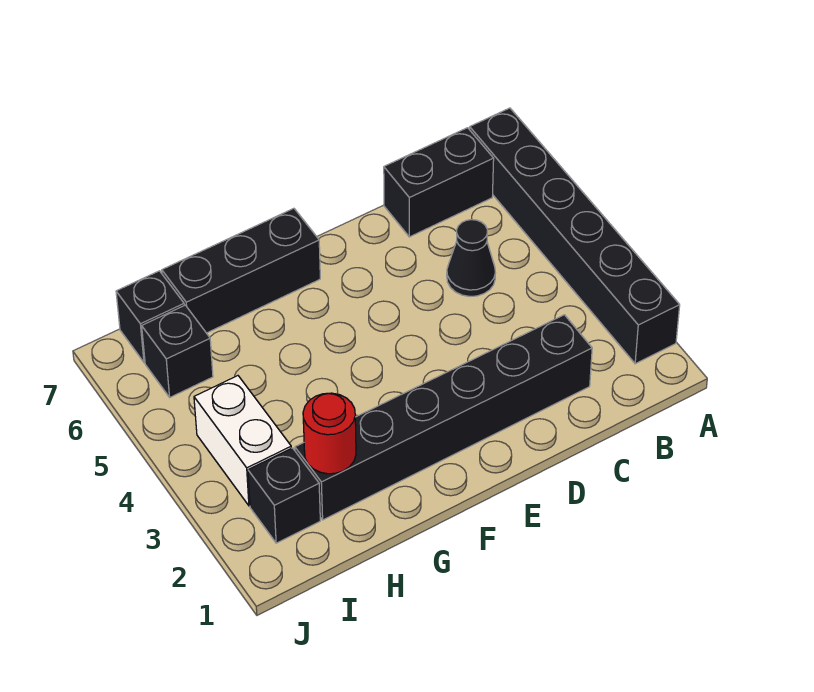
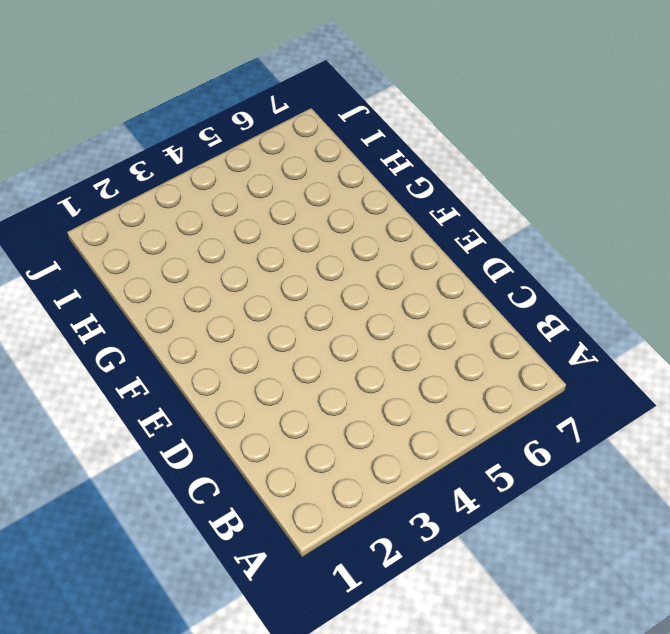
none -> black brick A2:A7 level 1
none -> black brick B7:C7 level 1

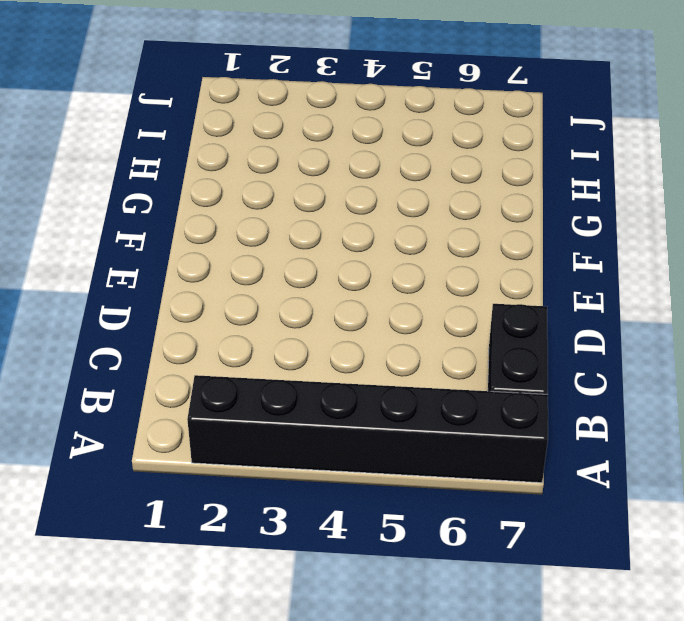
none -> black brick C2:H2 level 1
none -> black cone C5 level 1

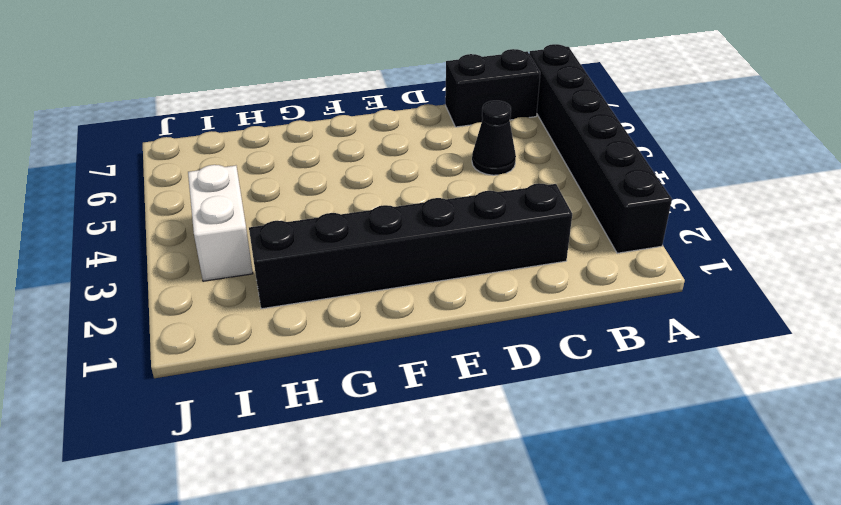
none -> black brick F7:H7 level 1
none -> black brick I2 level 1

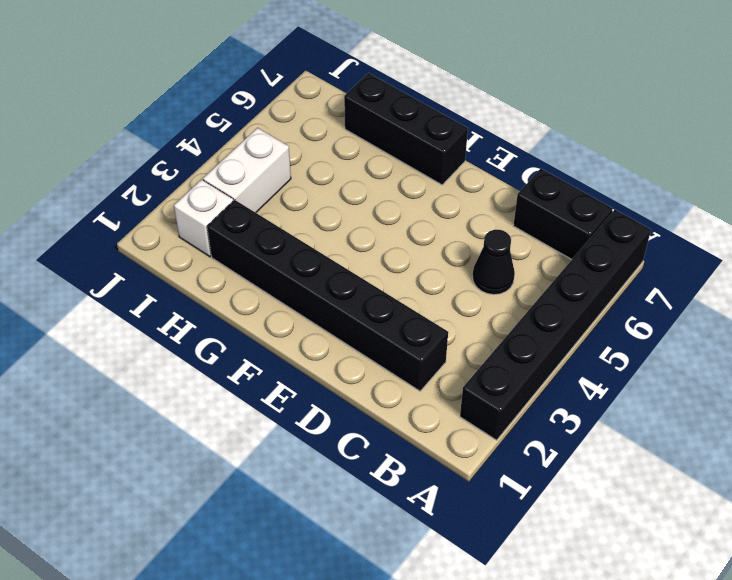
white brick I2 level 1 -> black brick I2 level 1
none -> black brick I6 level 1
none -> black brick I7 level 1

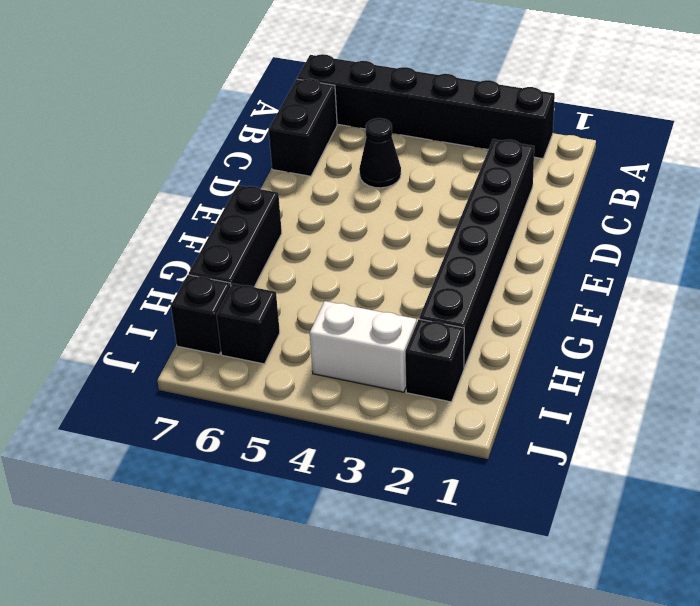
none -> red round brick H2 level 2

